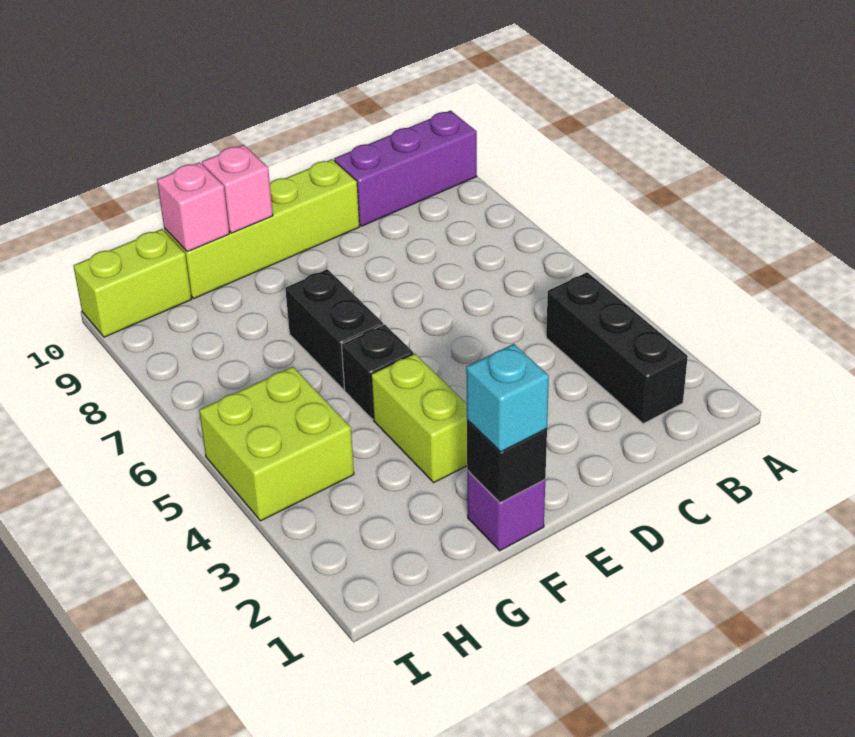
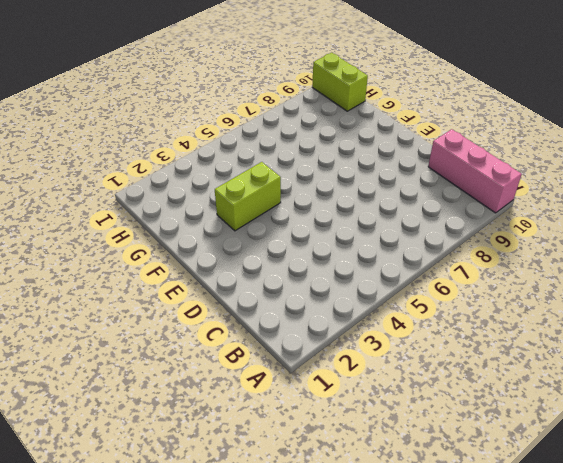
pink brick A10:C10 level 1 -> purple brick A10:C10 level 1
none -> black brick B2:B4 level 1
none -> lime brick D10:G10 level 1
none -> purple brick F1 level 1

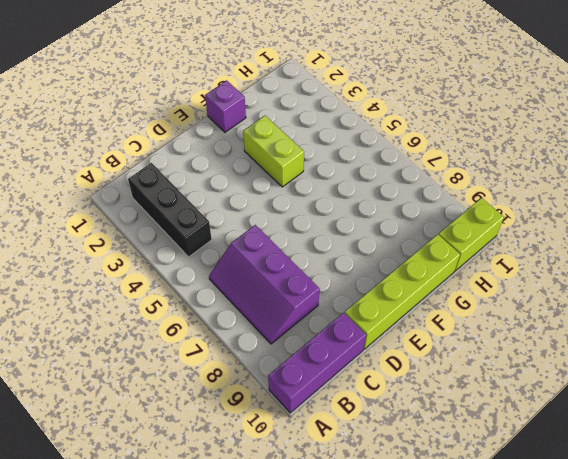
purple slope B6:C8 level 1 top C -> none
none -> black brick F5 level 1
none -> black brick F6:F7 level 1
none -> lime brick H4:I5 level 1

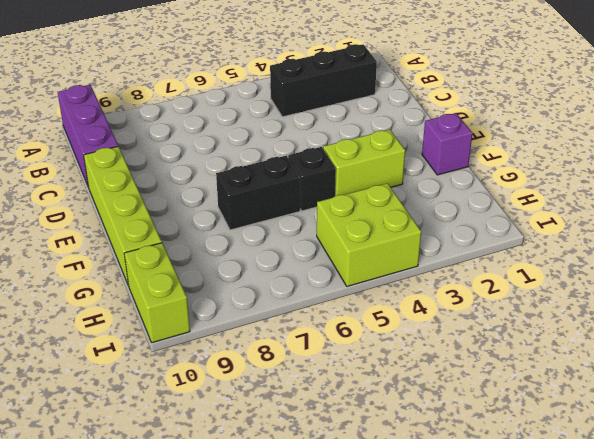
none -> black brick F1 level 2
none -> pink brick F10 level 2
none -> pink brick G10 level 2

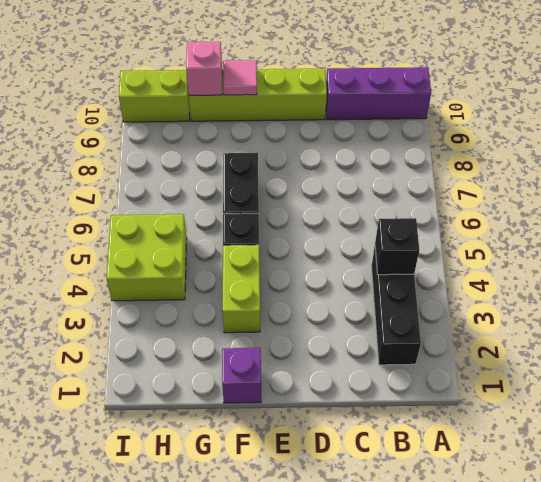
black brick B4 level 2 -> black brick F1 level 2
pink tile F10 level 2 -> pink brick F10 level 2
none -> cyan brick F1 level 3

